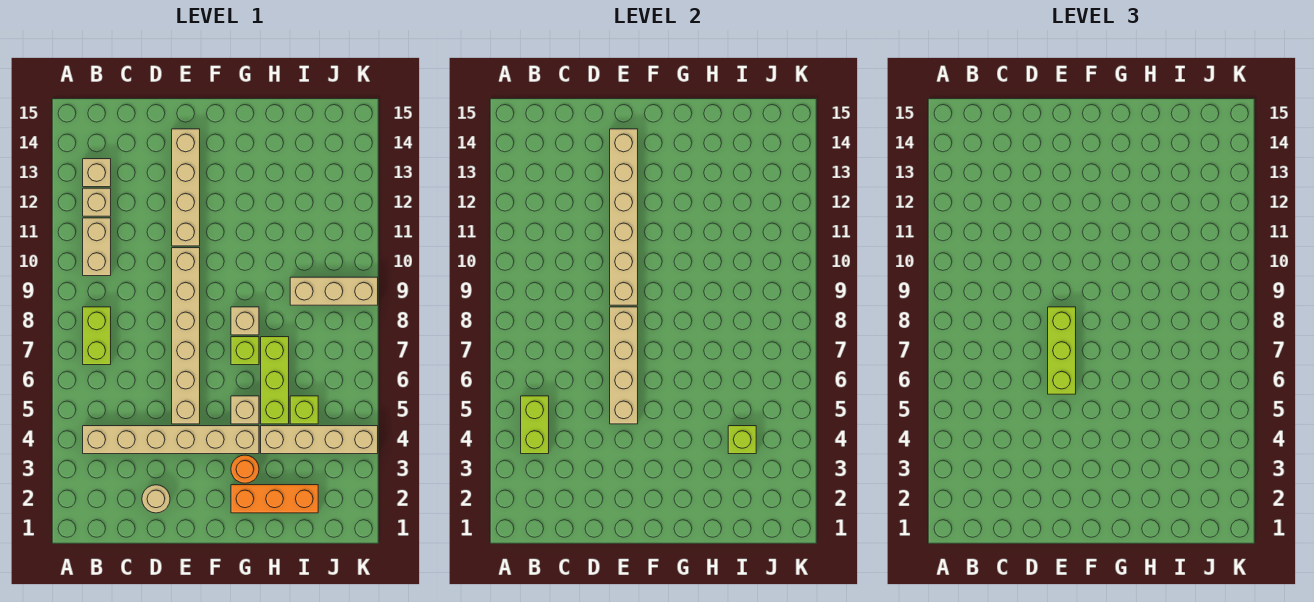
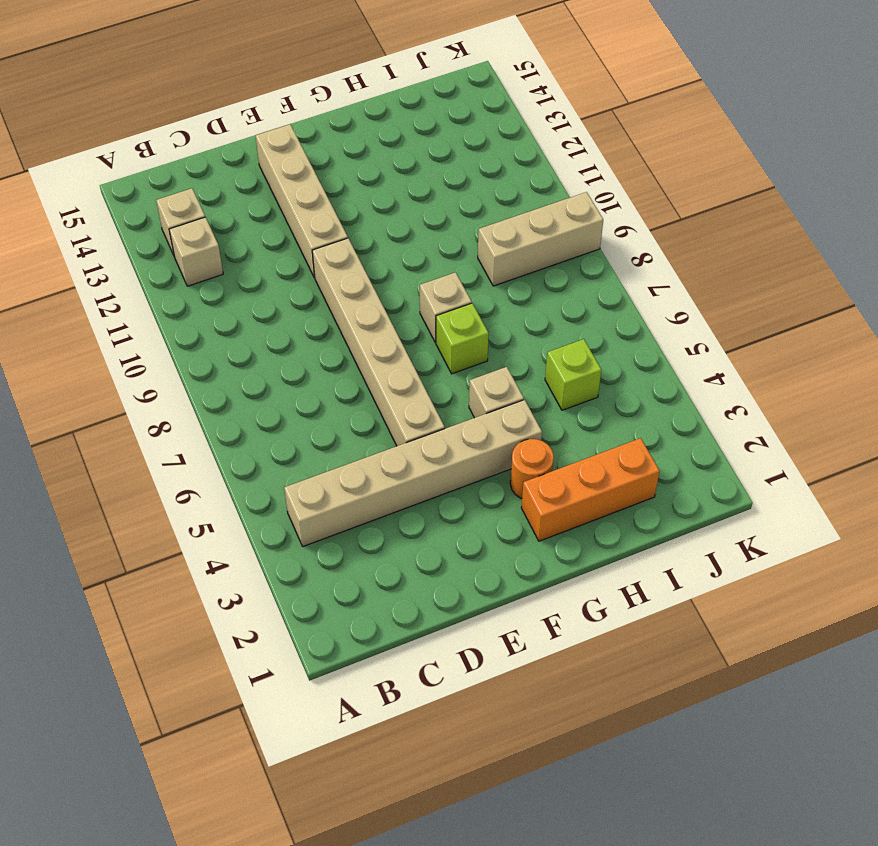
none -> lime brick B7:B8 level 1
none -> tan brick B10:B11 level 1
none -> tan round brick D2 level 1

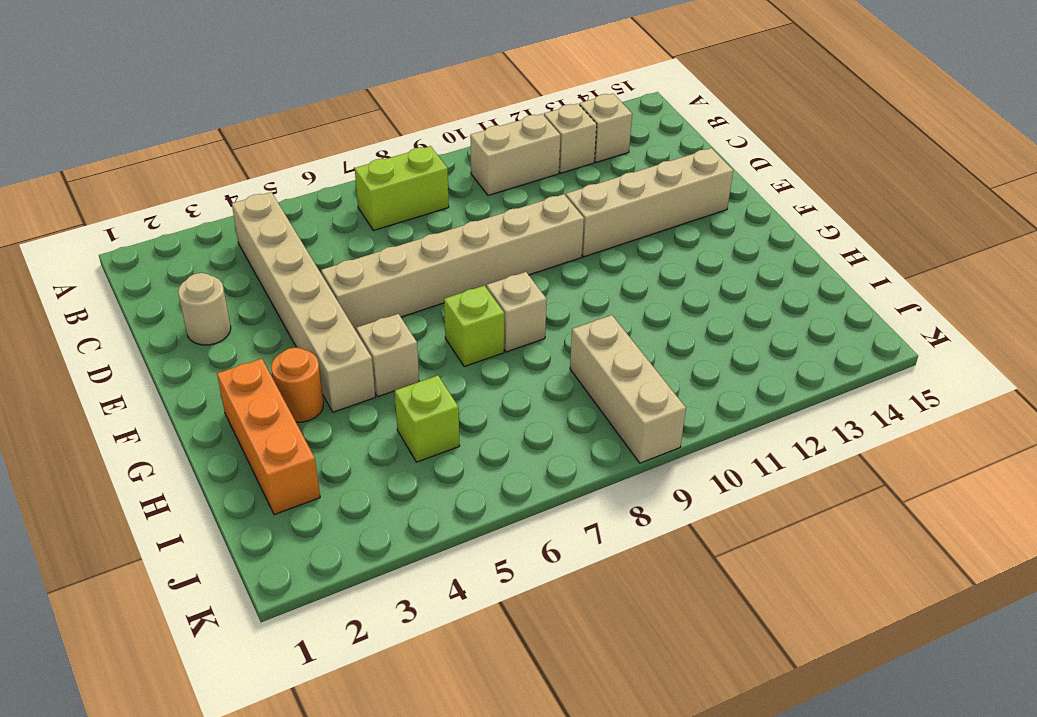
none -> tan brick H4:K4 level 1
none -> lime brick H5:H7 level 1
none -> lime brick B4:B5 level 2

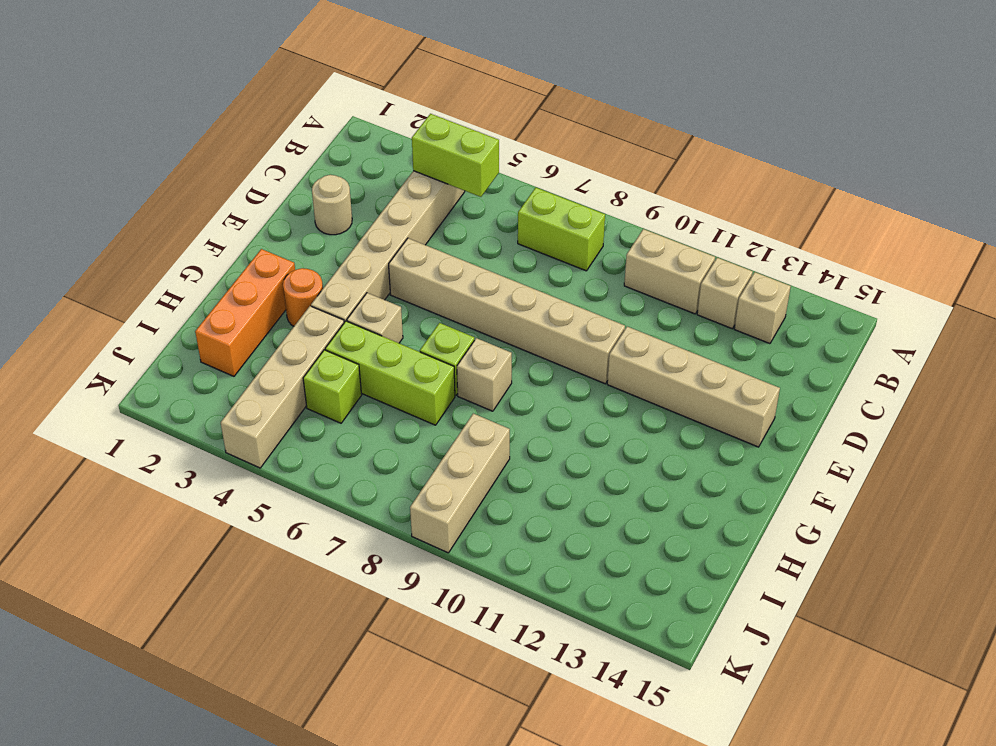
none -> tan brick E5:E8 level 2
none -> tan brick E9:E14 level 2
none -> lime brick I4 level 2

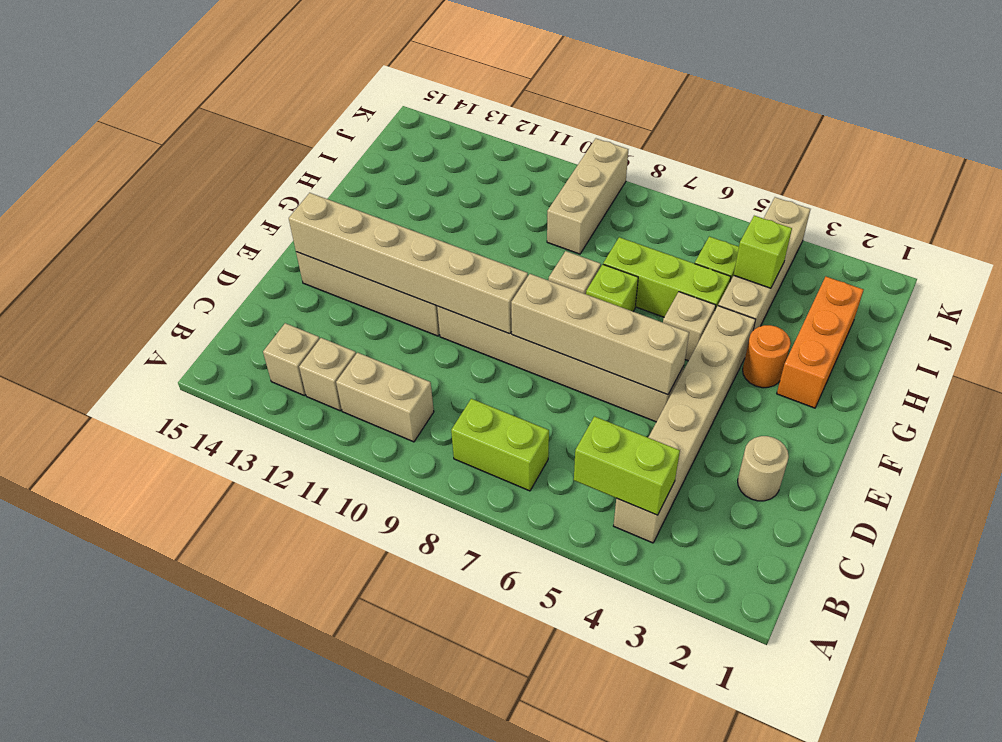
none -> lime brick E6:E8 level 3

